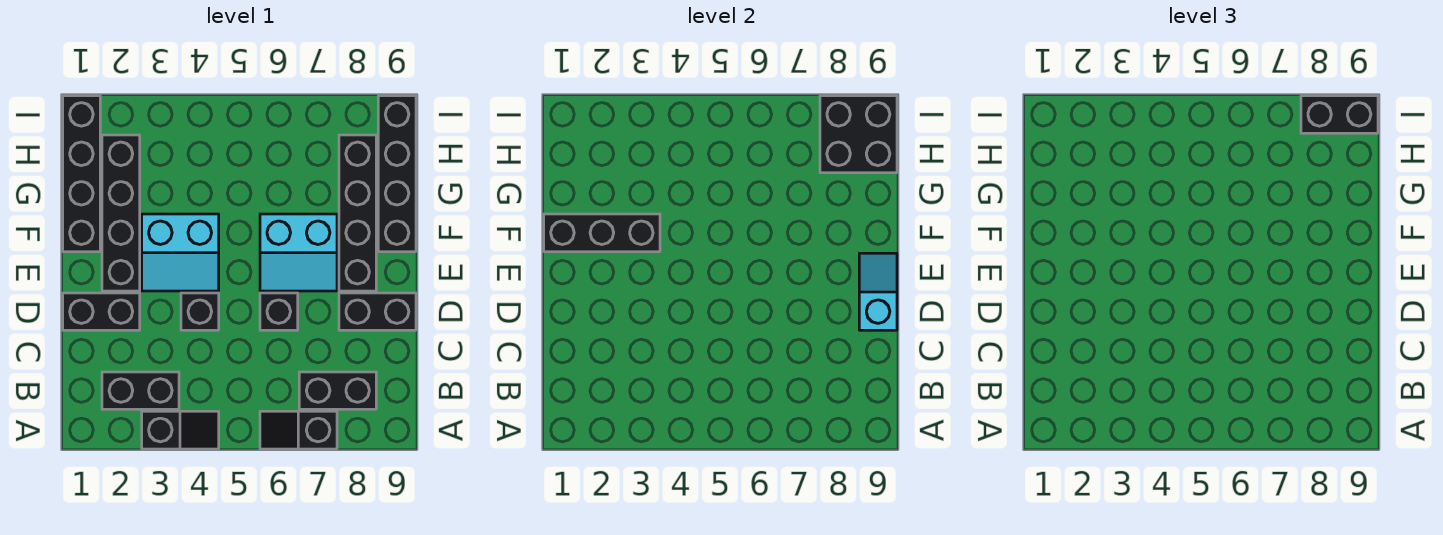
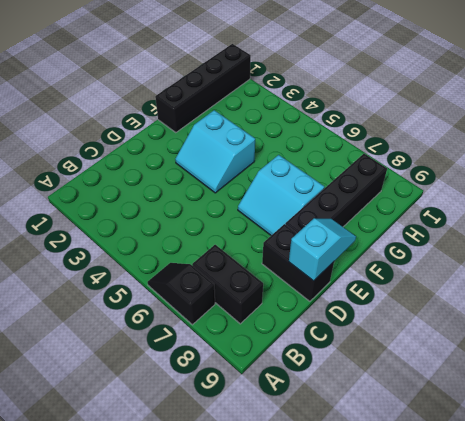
none -> black slope A3:A4 level 1 top 3
none -> black brick B2:B3 level 1
none -> black brick D1:D2 level 1

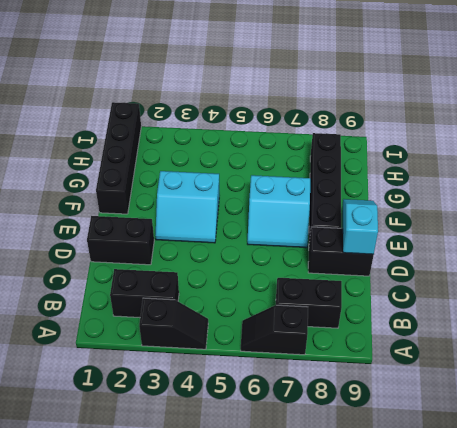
none -> black brick D4 level 1
none -> black brick D6 level 1
none -> black brick E2:H2 level 1

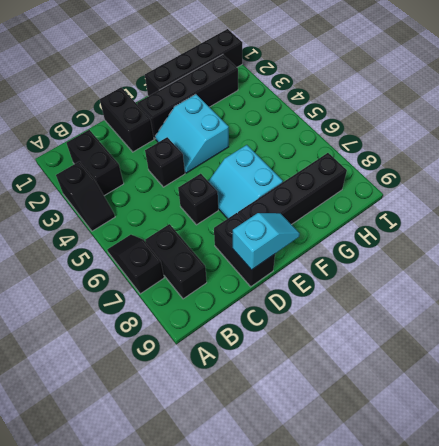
none -> black brick F9:I9 level 1
none -> black brick F1:F3 level 2
none -> black brick H8:I9 level 2

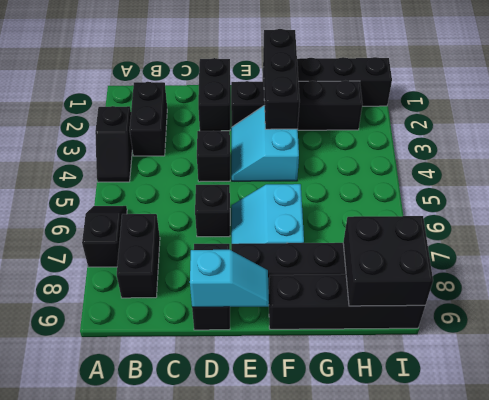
none -> black brick I8:I9 level 3

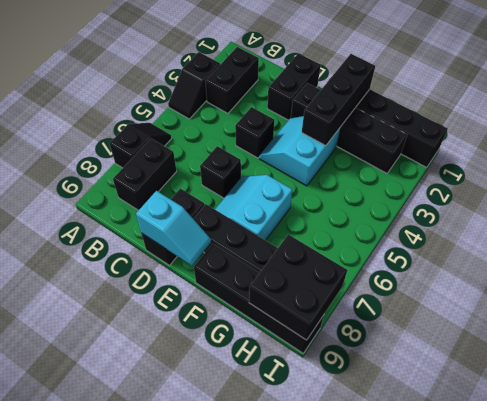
none -> black brick I8:I9 level 3

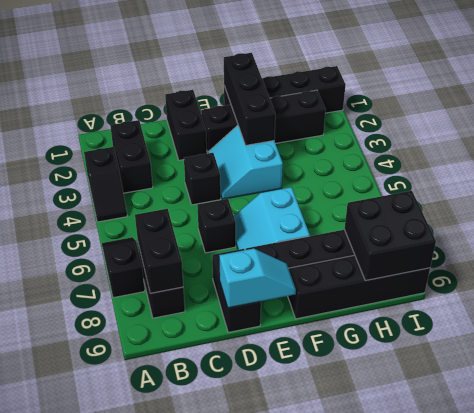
black brick B7:B8 level 2 -> black brick I8:I9 level 3

